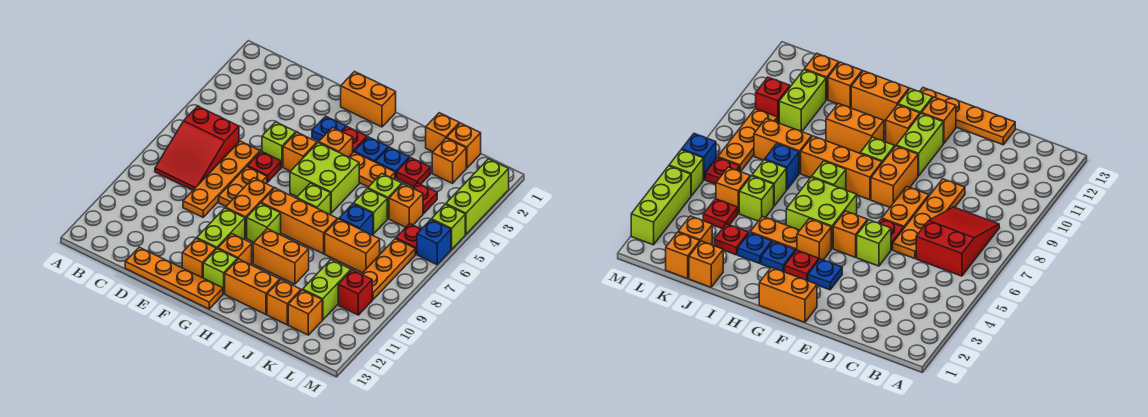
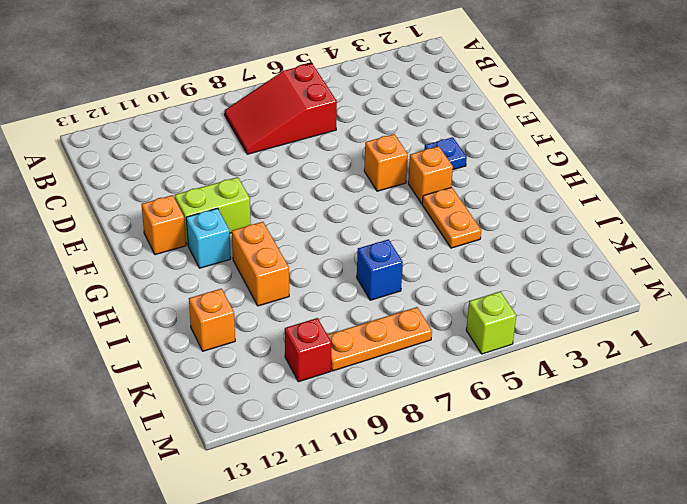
cyan brick G11 level 1 -> orange brick G11 level 1
none -> orange plate D6:D9 level 1
none -> orange plate D13:G13 level 1
none -> lime brick E5 level 1
none -> red plate E6 level 1

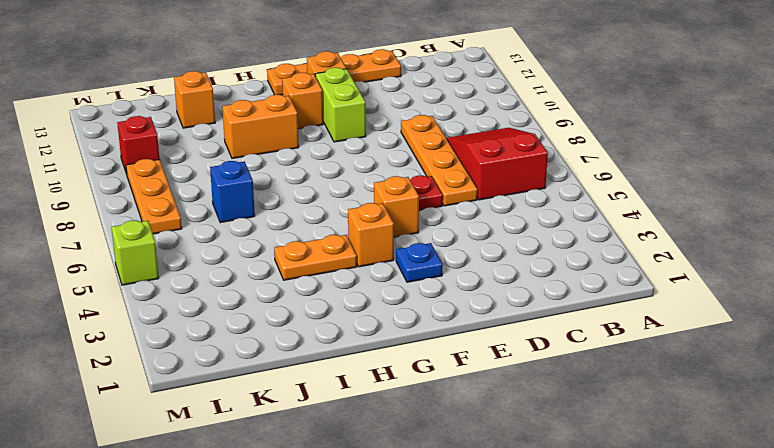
none -> lime brick E5 level 1
none -> orange plate E7:E8 level 1
none -> orange brick F1:G1 level 1
none -> orange brick F8:F9 level 1

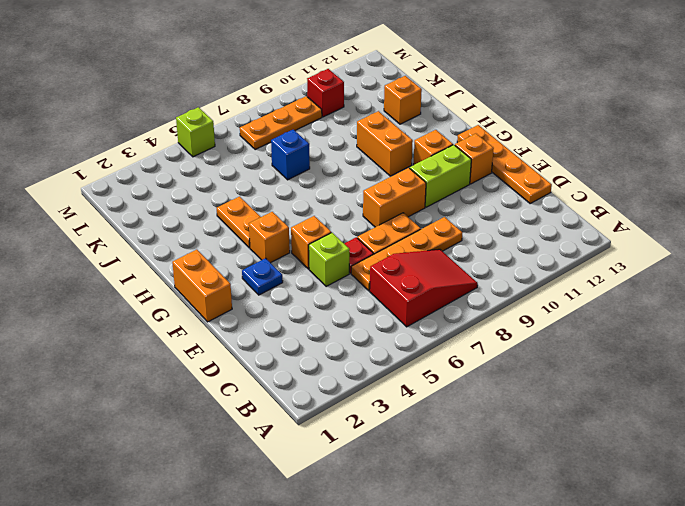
none -> red plate G3 level 1
none -> lime brick G5:H6 level 1
none -> orange brick G8:I8 level 1
none -> lime brick G9 level 1

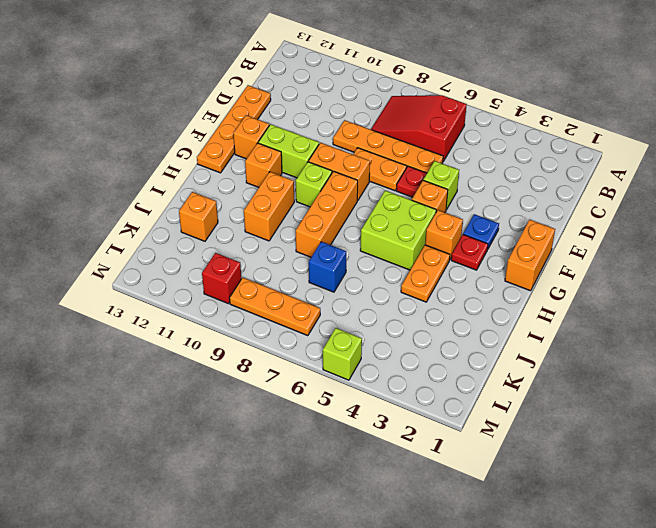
none -> lime brick G12 level 1
none -> blue plate H3 level 1
none -> lime brick H7 level 1
none -> orange brick H12:I12 level 1

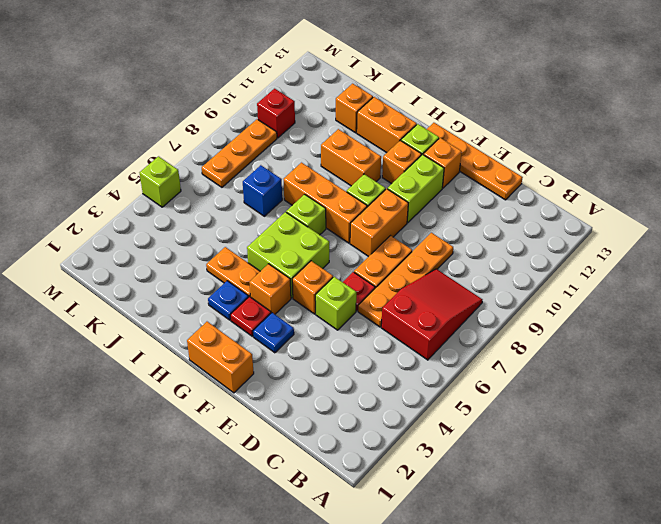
none -> blue plate I3 level 1
none -> orange brick J1 level 1
none -> red plate J3 level 1
none -> lime brick J5 level 1

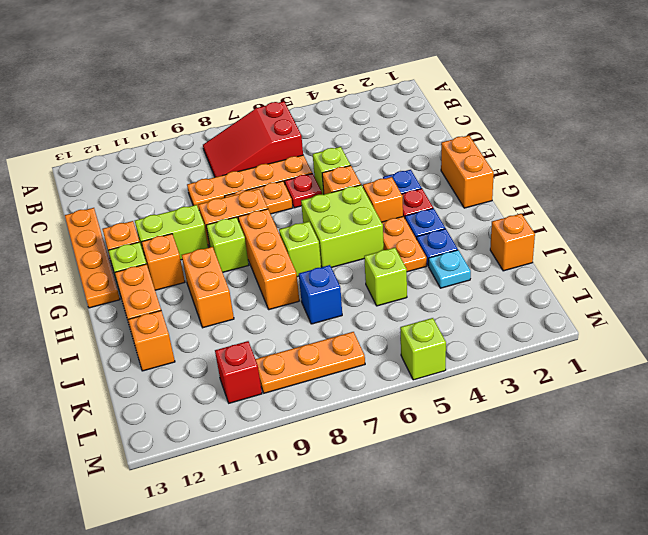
cyan plate J3 level 1 -> red plate J3 level 1
none -> lime brick J6 level 1
none -> orange brick J8:K8 level 1
none -> orange brick K1 level 1
none -> orange brick K2 level 1

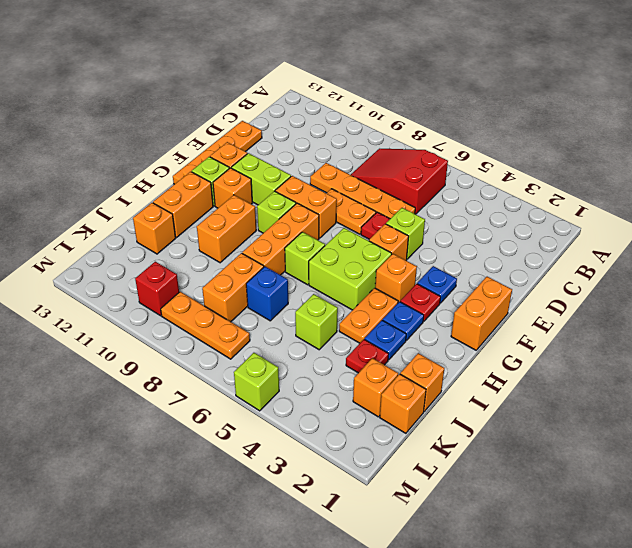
none -> lime brick J6 level 1
none -> red plate K4 level 1
none -> orange brick K5 level 1
none -> lime brick K10:K11 level 1

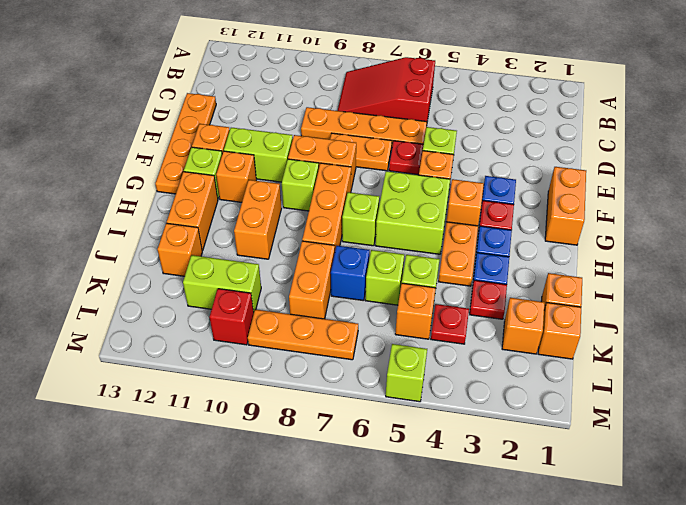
none -> orange brick K12 level 1
none -> red plate L6 level 1
none -> lime brick M2:M4 level 1
none -> blue brick M6 level 1

